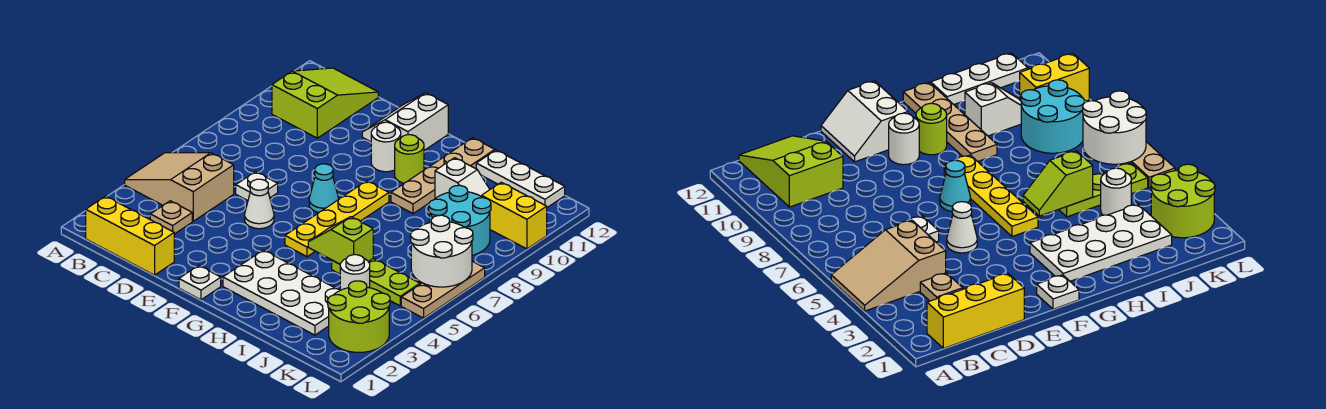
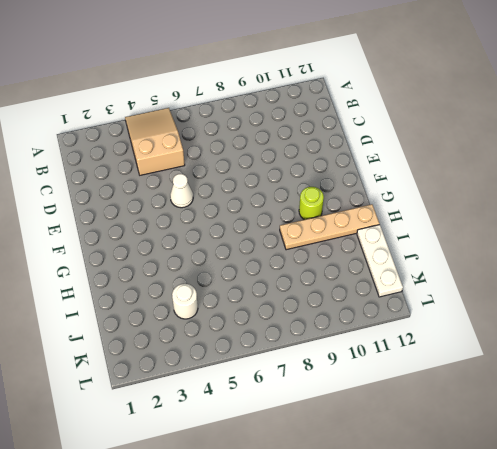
none -> yellow brick B1:D1 level 1
none -> lime slope B10:C12 level 1 top 10
none -> tan plate C3 level 1

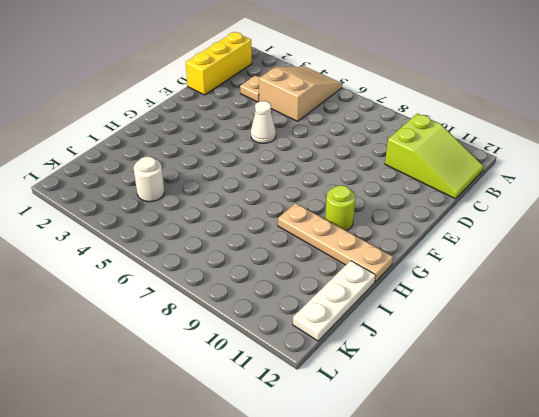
none -> white plate D6 level 1
none -> white slope E11:F12 level 1 top F
none -> white plate F1 level 1

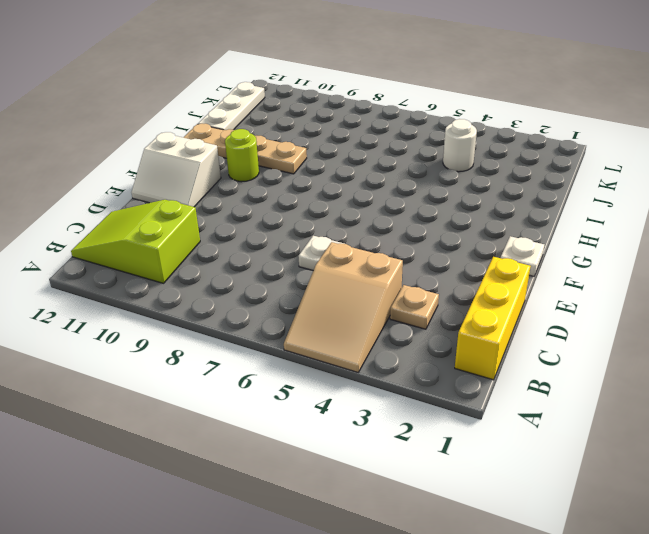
none -> white cone E5 level 1
none -> cyan cone F7 level 1
none -> white round brick F10 level 1

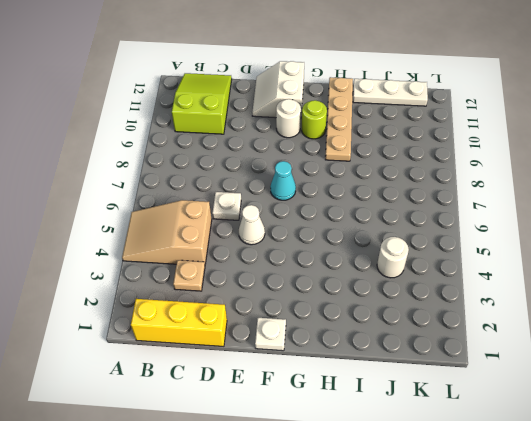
none -> white plate G2:J3 level 1
none -> yellow plate G5:G8 level 1
none -> lime plate I5:K5 level 1

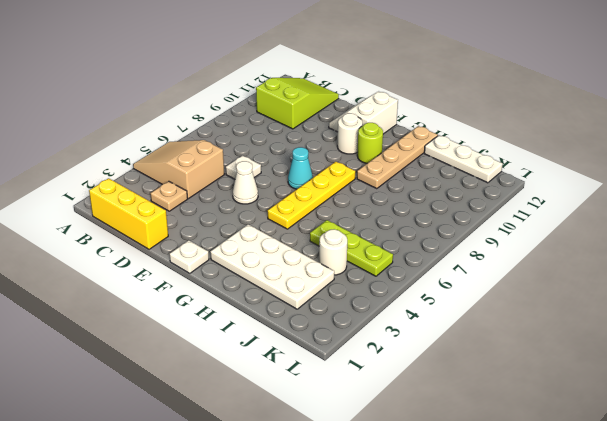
none -> white slope I10:J10 level 1 top I
none -> cyan round brick J8:K9 level 1
none -> lime round brick K2:L3 level 1

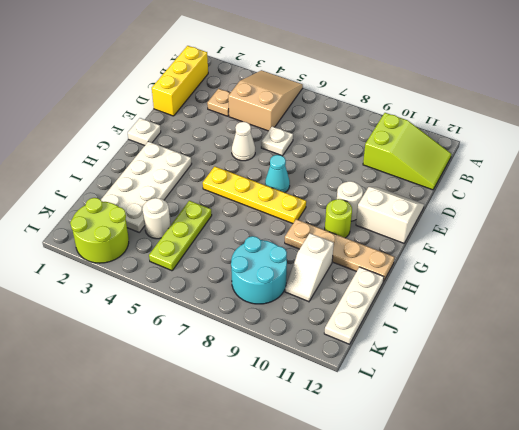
none -> yellow brick K10:L10 level 1
none -> tan plate L5:L7 level 1
none -> lime slope H5:I5 level 2 top I

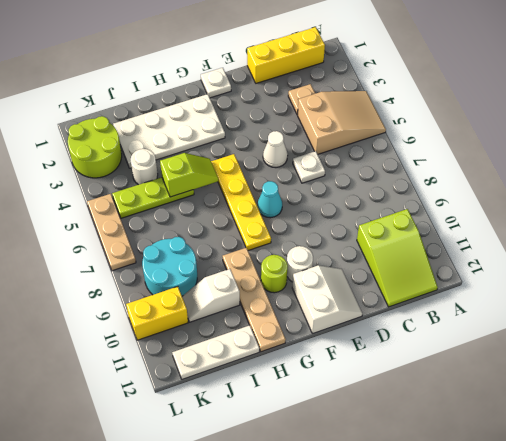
none -> white round brick K6:L7 level 2

